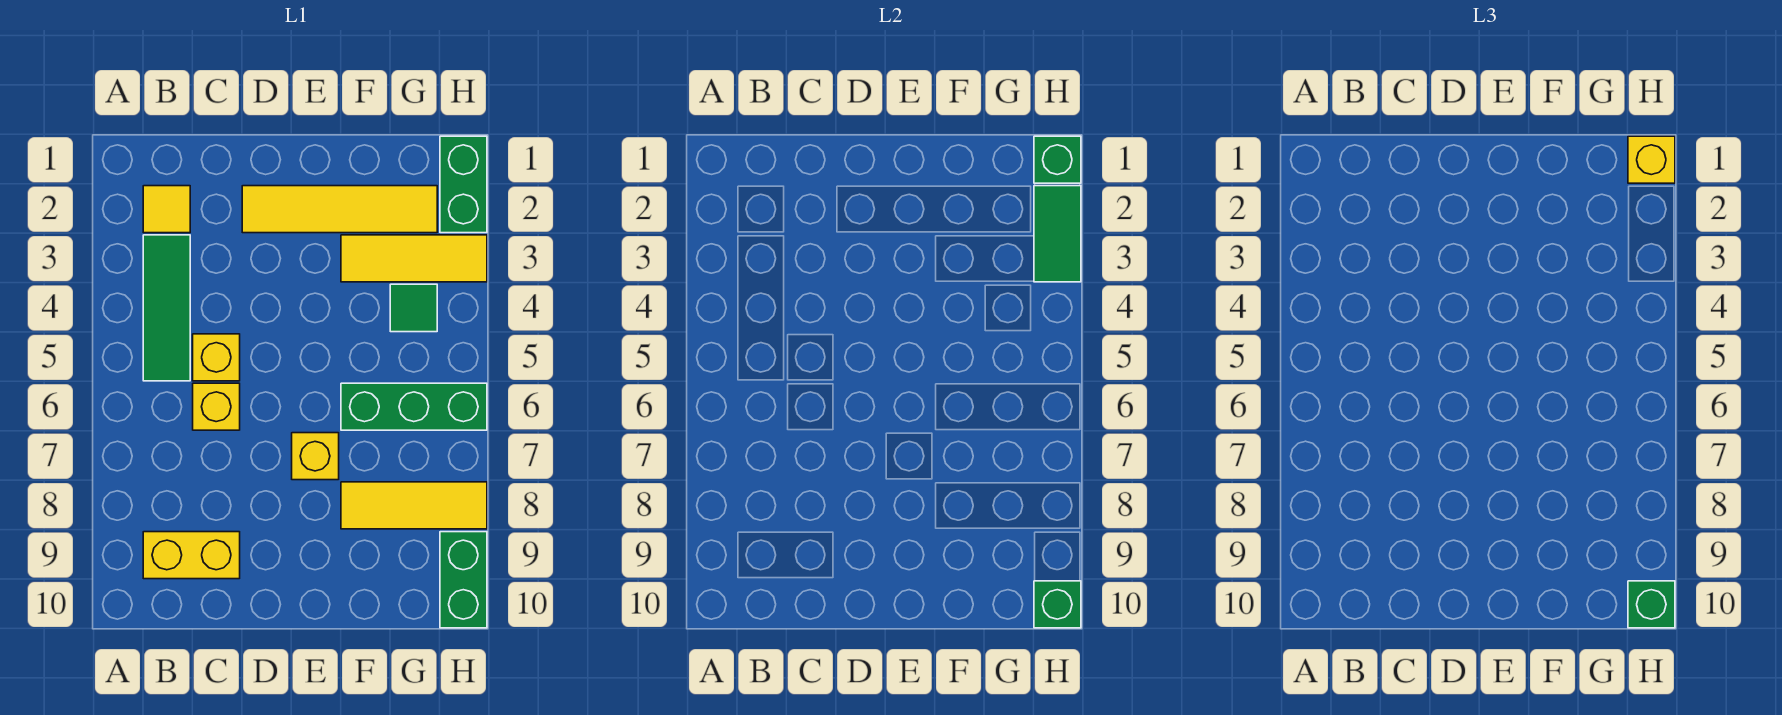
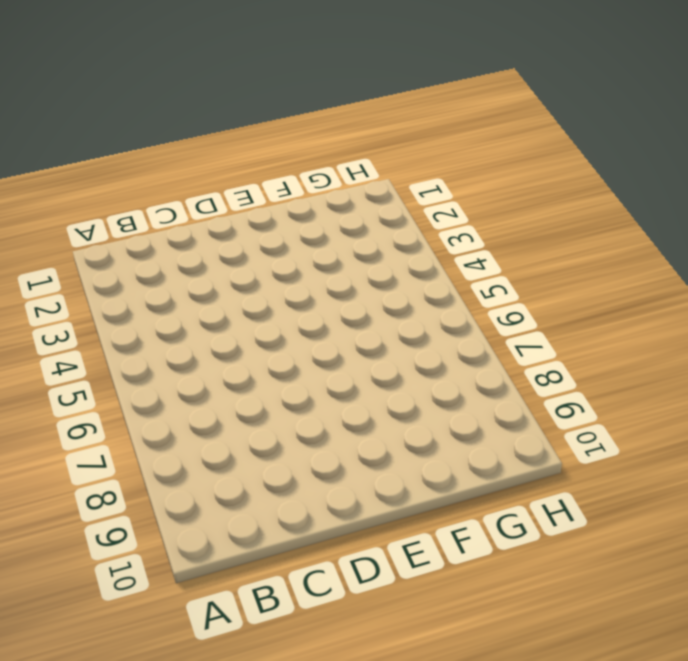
none -> yellow tile B2 level 1
none -> green tile B3:B5 level 1
none -> yellow brick B9:C9 level 1

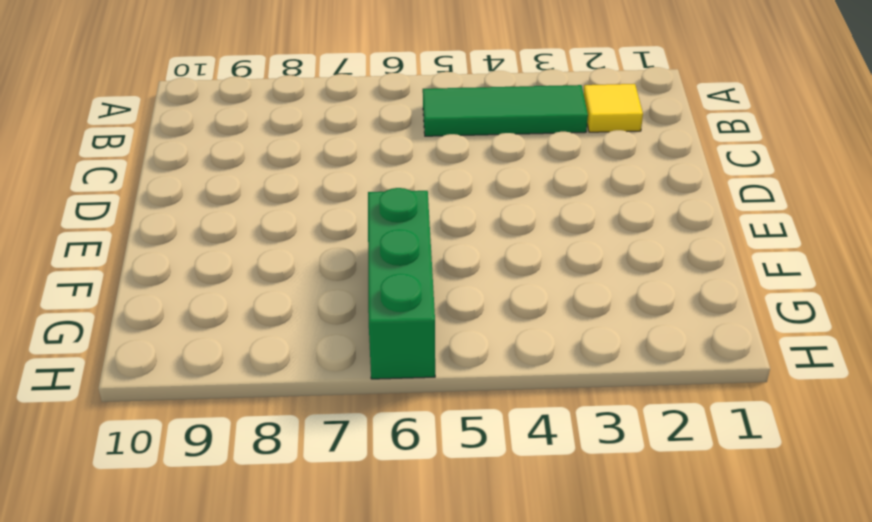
none -> yellow brick B9:C9 level 1
none -> yellow brick C5 level 1
none -> yellow brick C6 level 1

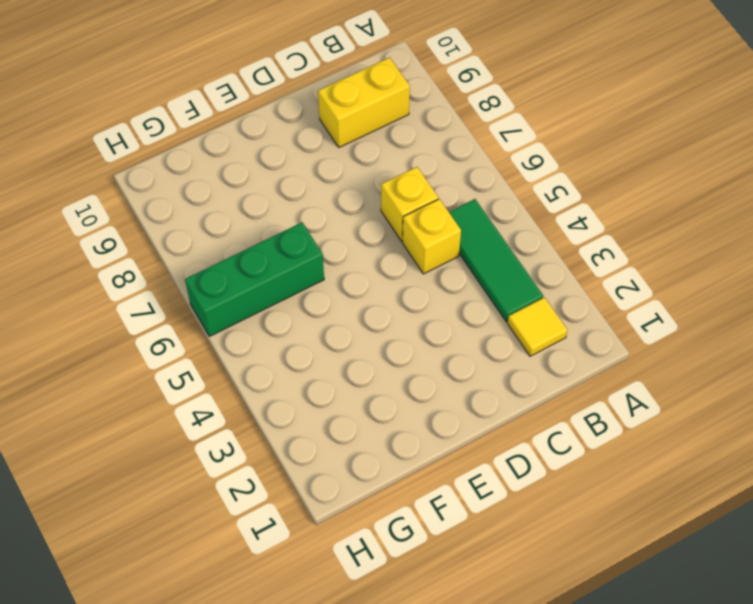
none -> yellow tile D2:G2 level 1
none -> yellow brick E7 level 1
none -> yellow tile F3:H3 level 1

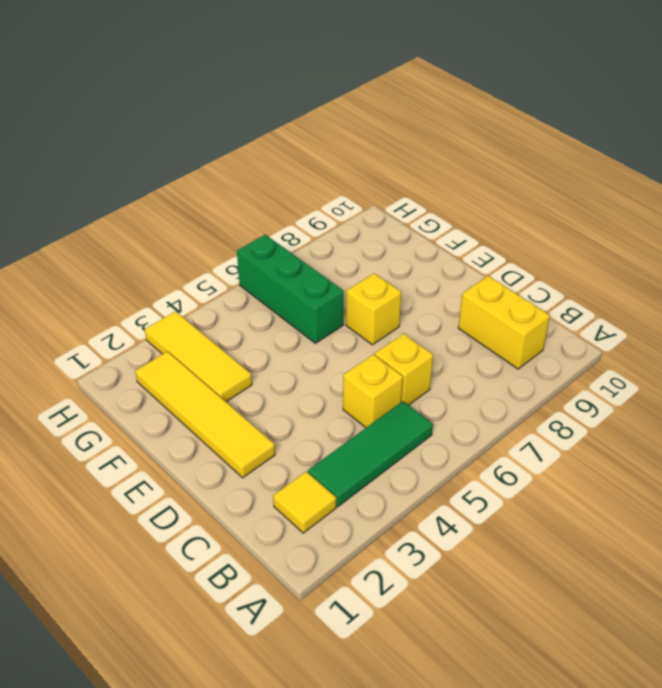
none -> yellow tile F8:H8 level 1
none -> green tile G4 level 1
none -> green brick H1:H2 level 1

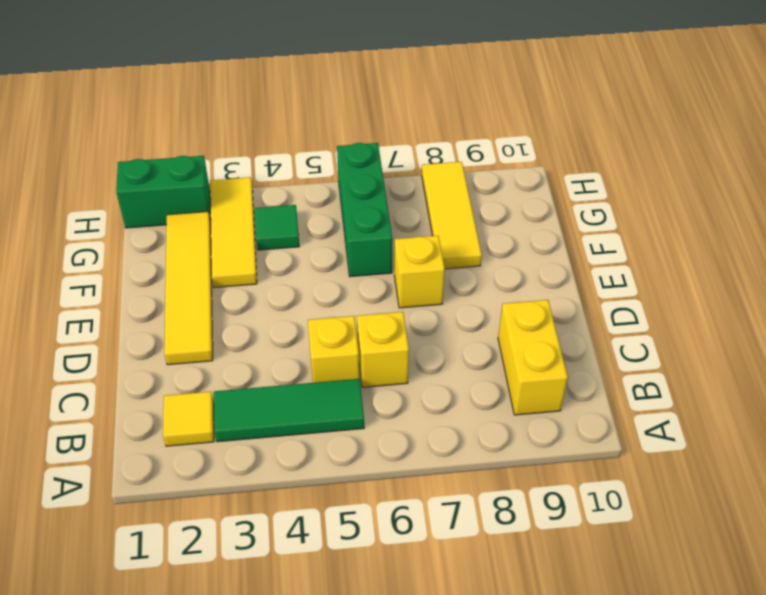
none -> green brick H9:H10 level 1
none -> green brick H1 level 2
none -> green tile H2:H3 level 2

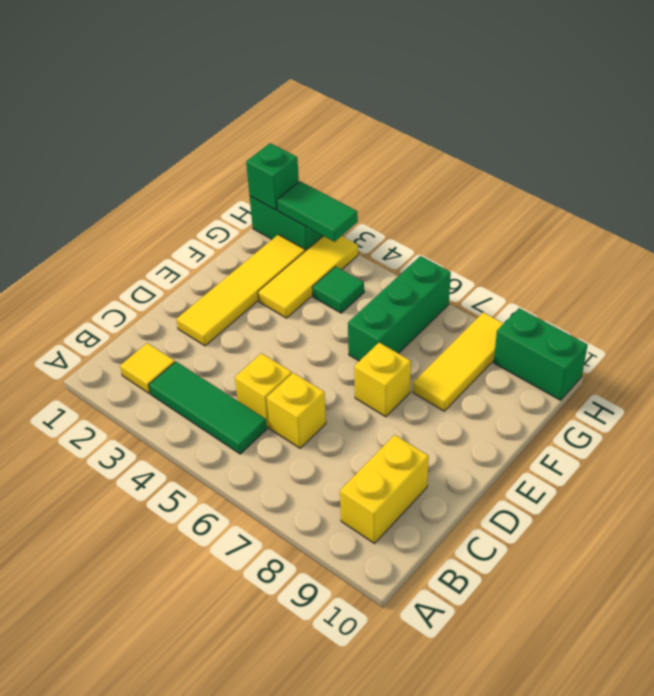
none -> green brick H10 level 2
none -> yellow brick H1 level 3
none -> green brick H10 level 3

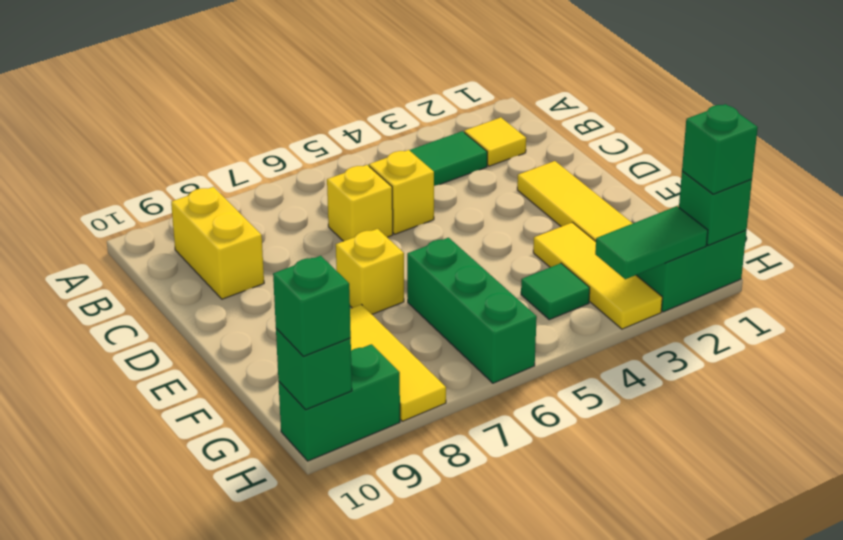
green brick H1 level 3 -> yellow brick H1 level 3

